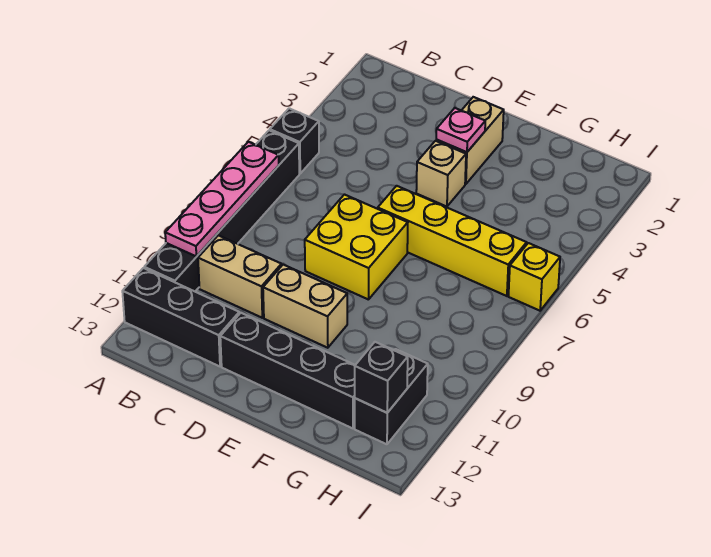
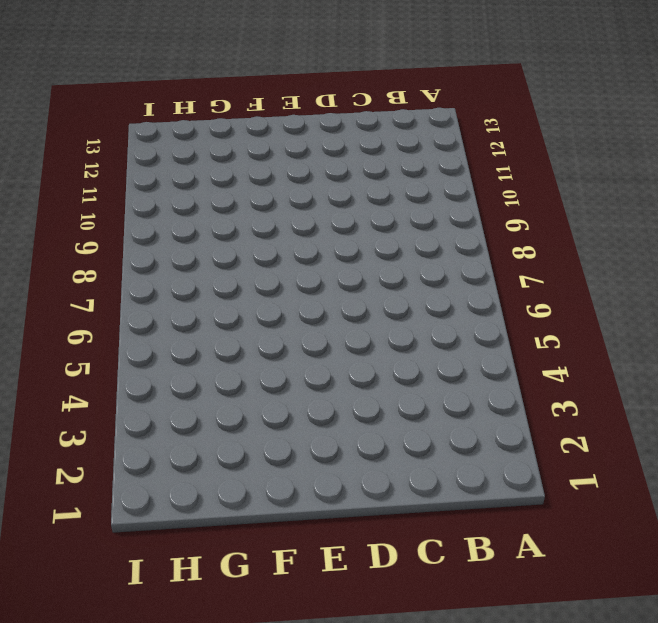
none -> black brick A5 level 1
none -> black brick A6:A11 level 1
none -> black brick A12:C12 level 1

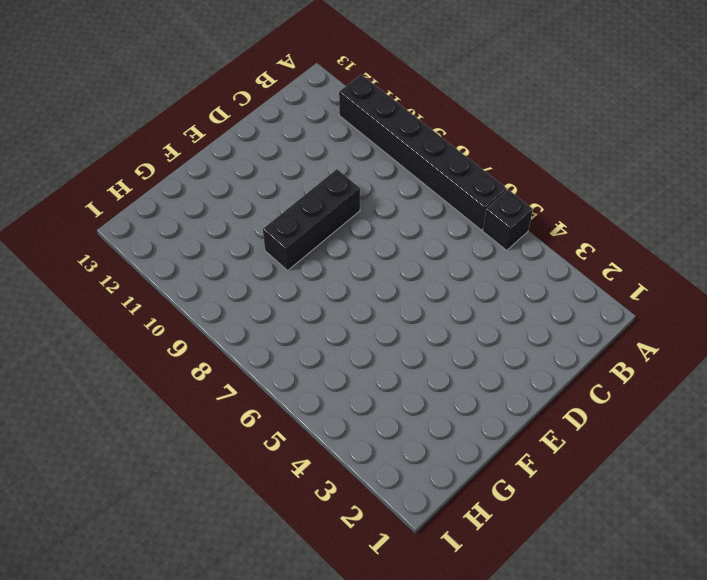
black brick D9:F9 level 1 -> black brick A12:C12 level 1
none -> tan brick B10:C10 level 1
none -> yellow brick D7:E8 level 1
none -> tan brick D10:E10 level 1

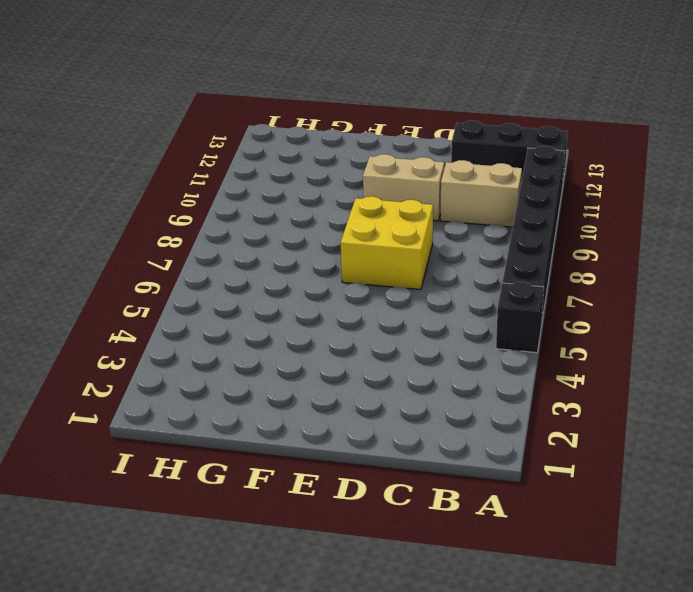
none -> black brick D12:G12 level 1
none -> tan brick E2:E3 level 1
none -> tan brick E4 level 1

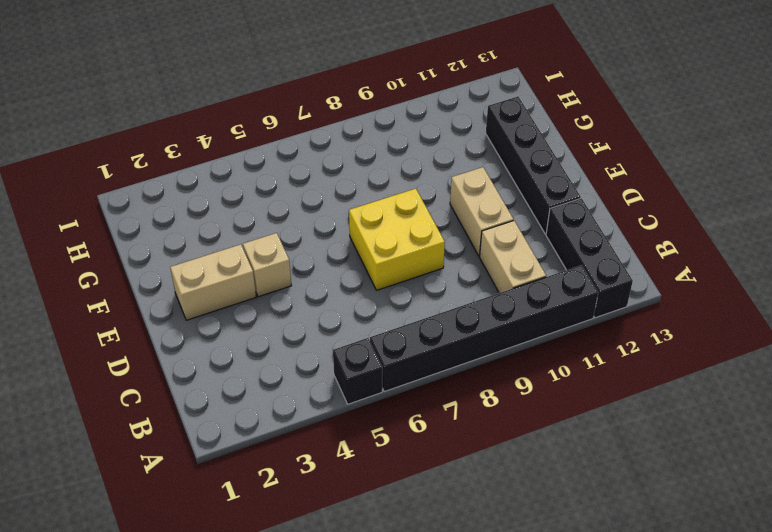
none -> yellow brick E6:H6 level 1
none -> black brick H11:H12 level 1
none -> yellow brick I6 level 1

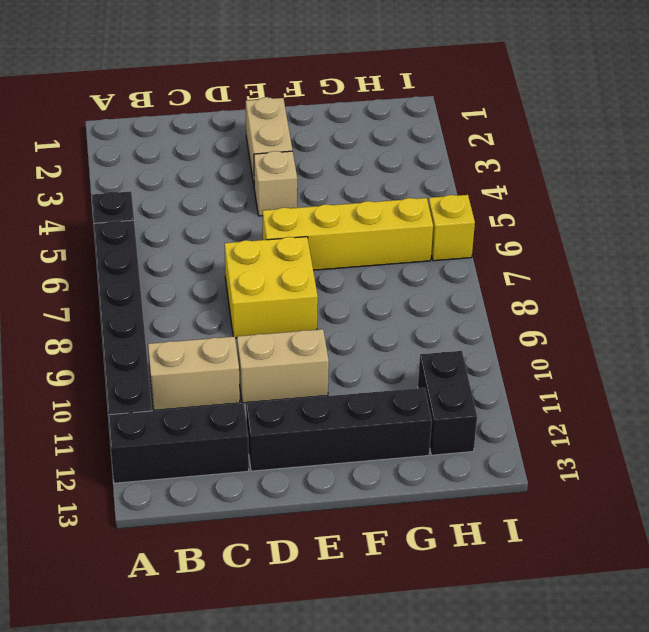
none -> pink plate A7:A10 level 2
none -> pink plate E3 level 2
none -> black brick H12 level 2

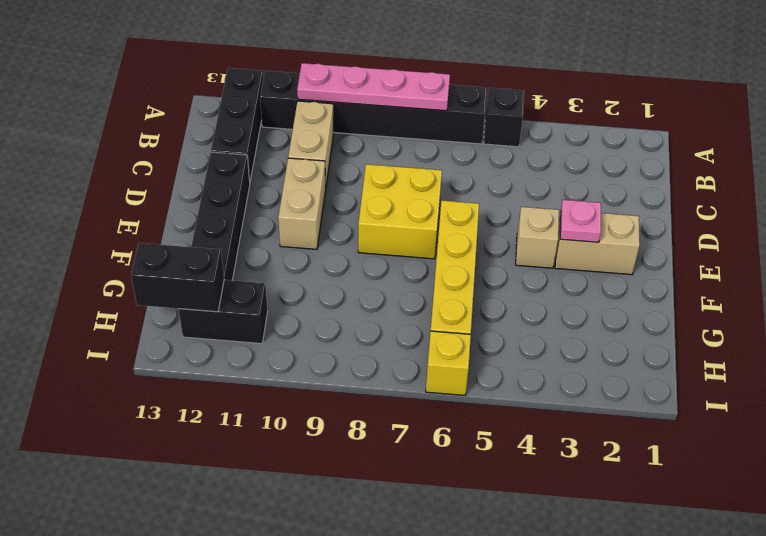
black brick H12:H13 level 2 -> black brick H12 level 2

